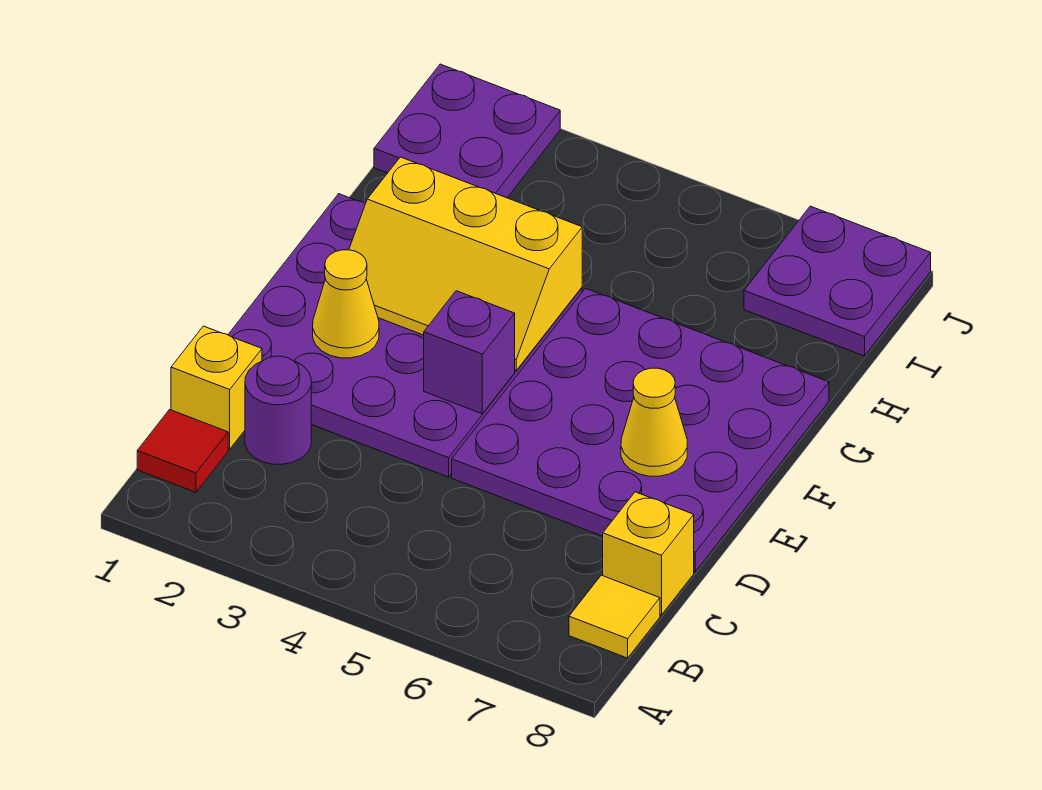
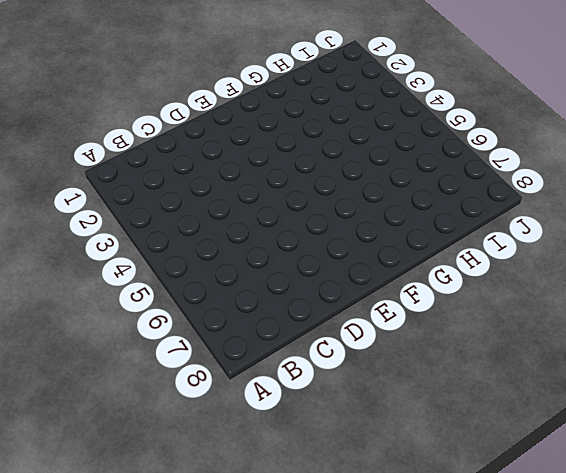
none -> red tile B1 level 1
none -> yellow tile B8 level 1
none -> yellow brick C1 level 1

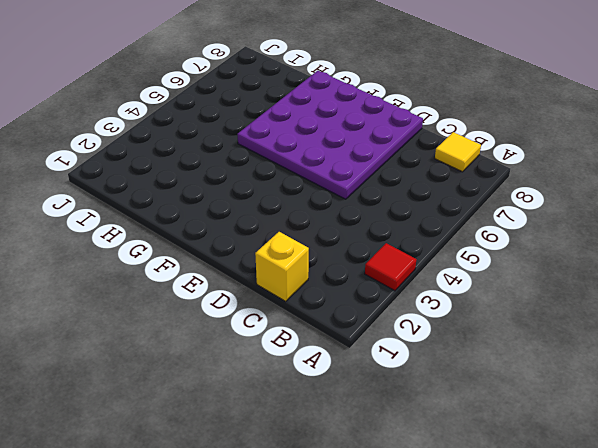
red tile A3 level 1 -> red tile B1 level 1
none -> purple round brick C2 level 1
none -> yellow brick C8 level 1
none -> purple plate D1:G4 level 1

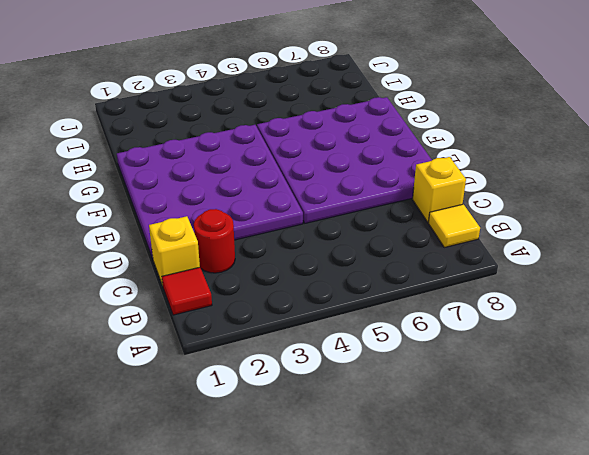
red round brick C2 level 1 -> purple round brick C2 level 1
none -> purple plate I1:J2 level 1
none -> purple plate I7:J8 level 1
none -> yellow cone E2 level 2

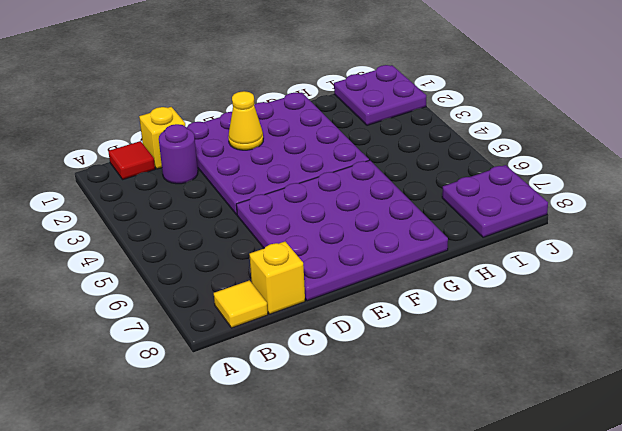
none -> purple brick E4 level 2
none -> yellow cone E7 level 2
none -> yellow slope F2:G4 level 2 top G

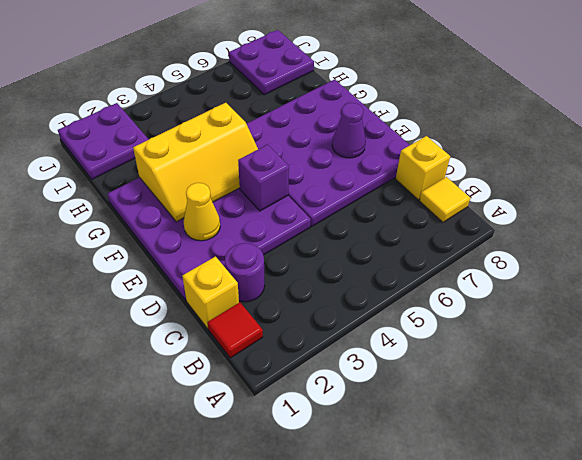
purple cone E7 level 2 -> yellow cone E7 level 2

